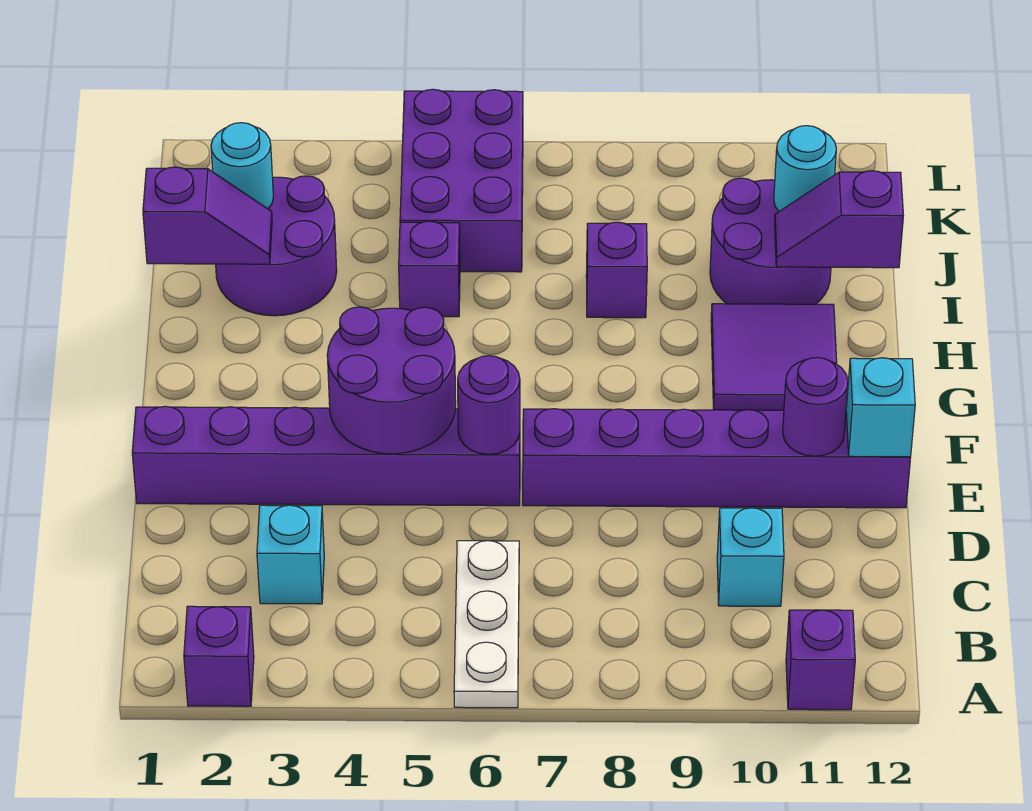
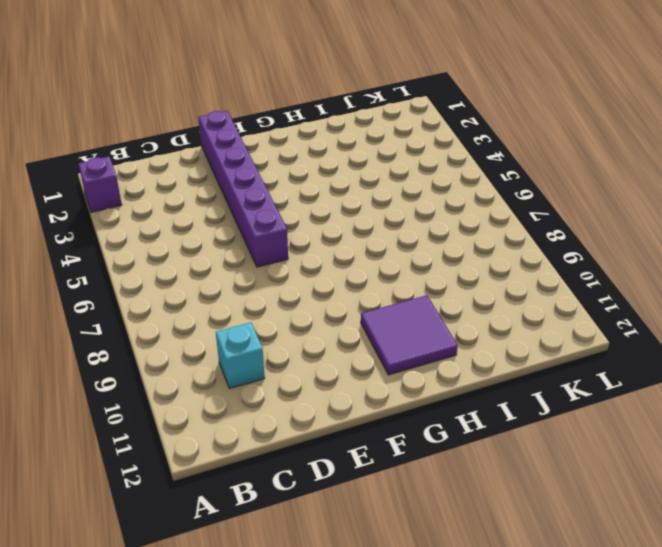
none -> white plate A6:C6 level 1
none -> purple brick A11 level 1
none -> cyan brick C3 level 1

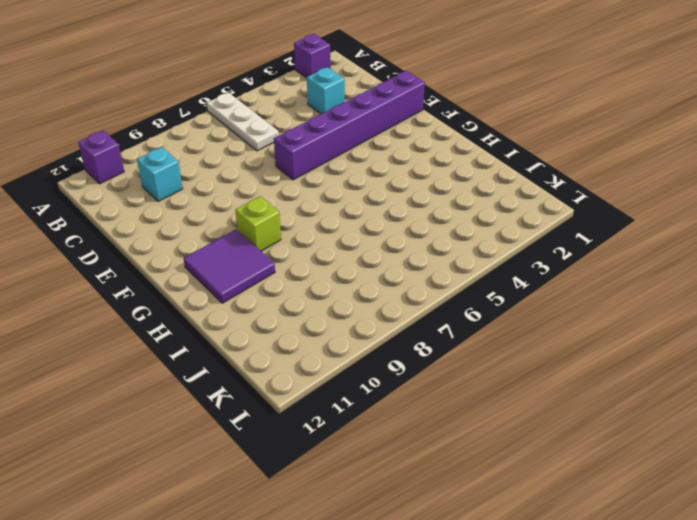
lime brick G9 level 1 -> none
none -> purple brick E7:E12 level 1
none -> purple round brick I2:J3 level 1
none -> purple brick I5 level 1

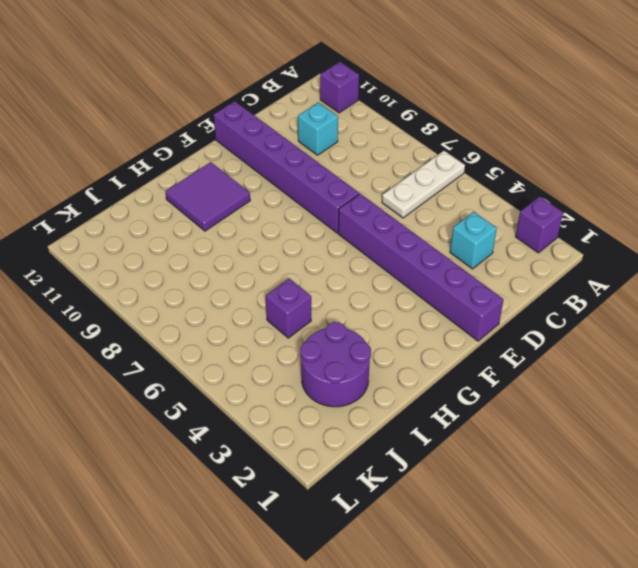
none -> purple brick I8 level 1
none -> purple round brick I10:J11 level 1
none -> purple brick J5:L6 level 1

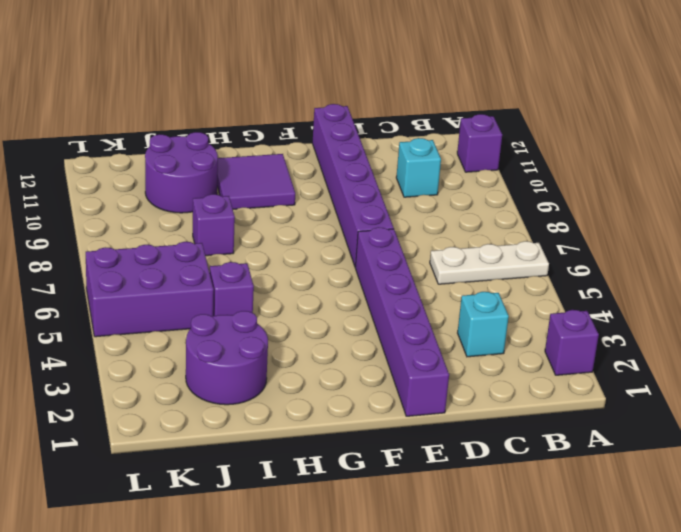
none -> purple round brick E4:F5 level 2
none -> purple round brick E6 level 2
none -> purple round brick E11 level 2

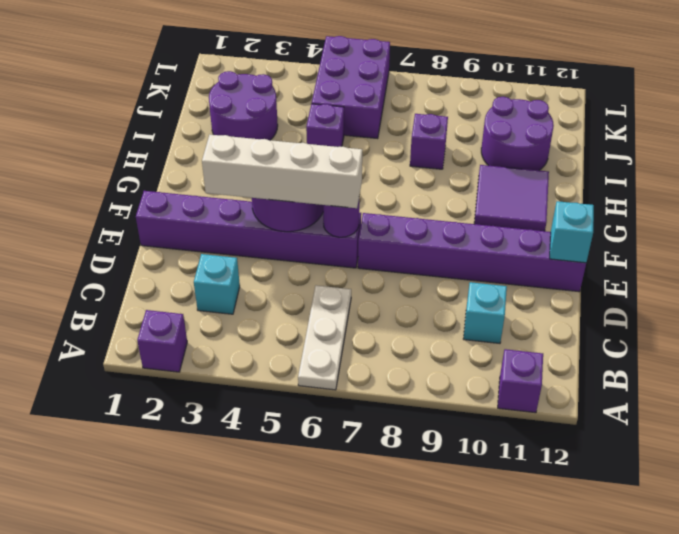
white brick E3:E6 level 3 -> none
none -> purple round brick E11 level 2
none -> purple slope I1:I2 level 2 top 1
none -> purple slope I11:I12 level 2 top 12

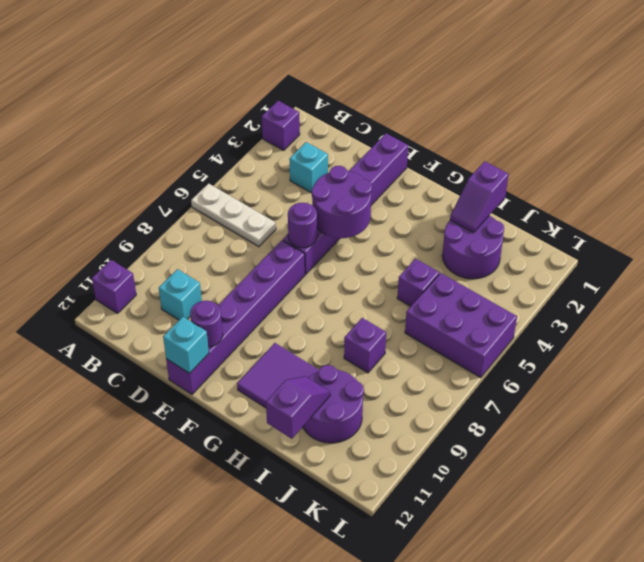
none -> cyan round brick J2 level 2
none -> cyan round brick J11 level 2

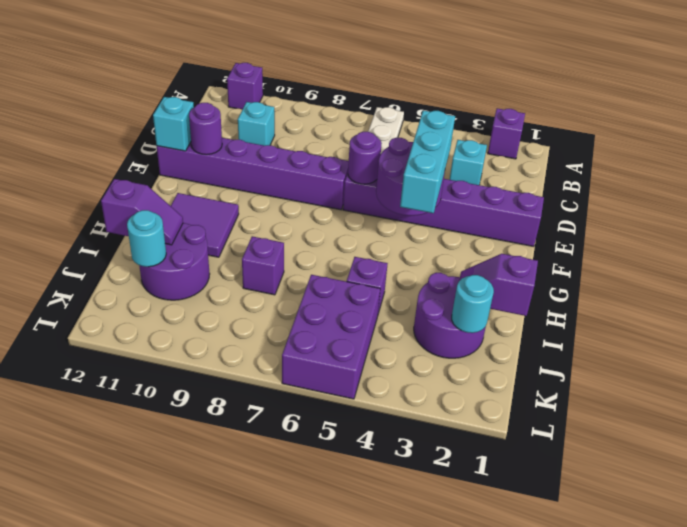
cyan brick E4:G4 level 3 -> none

